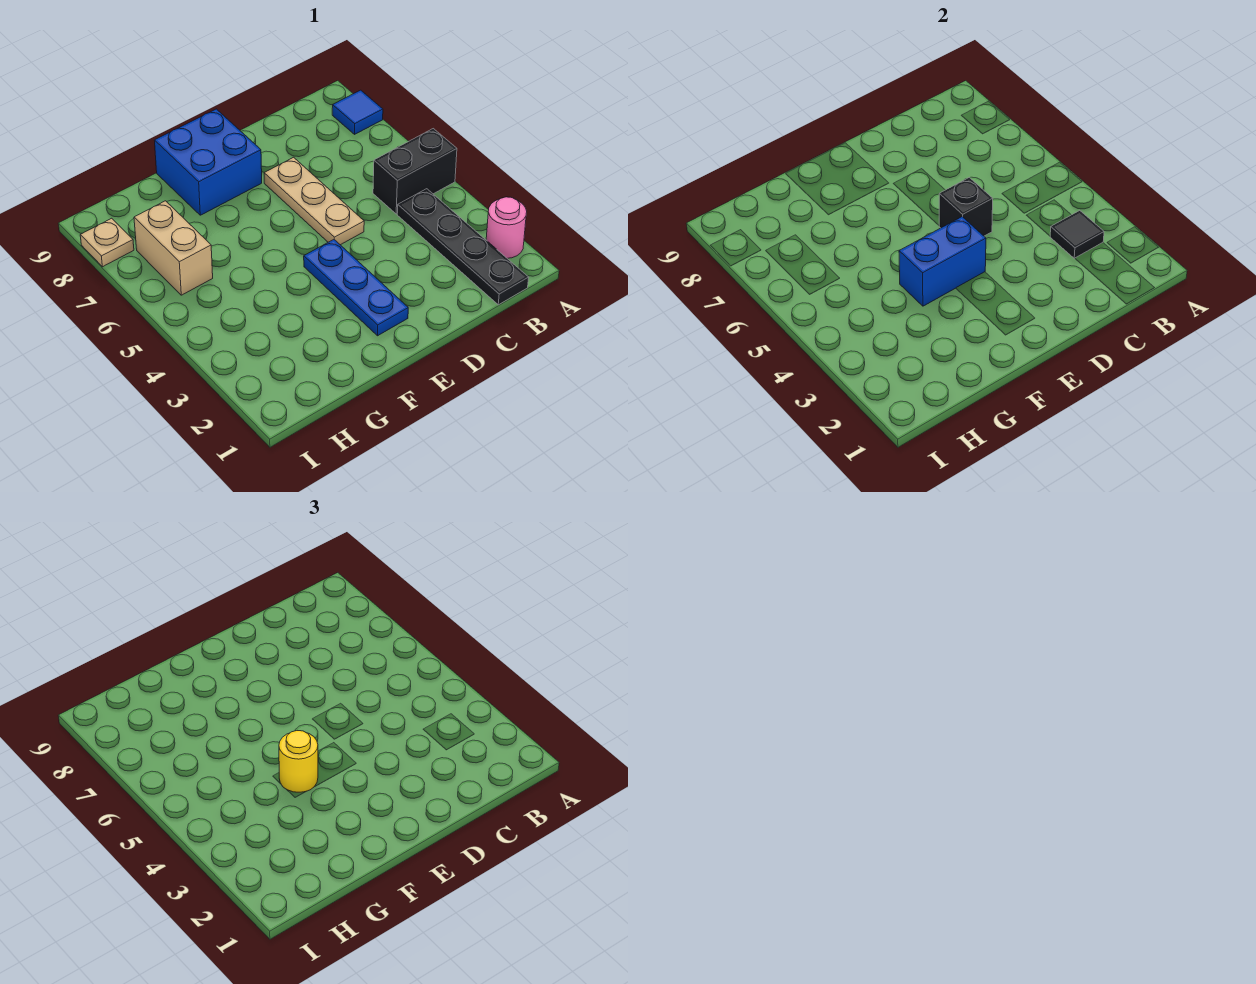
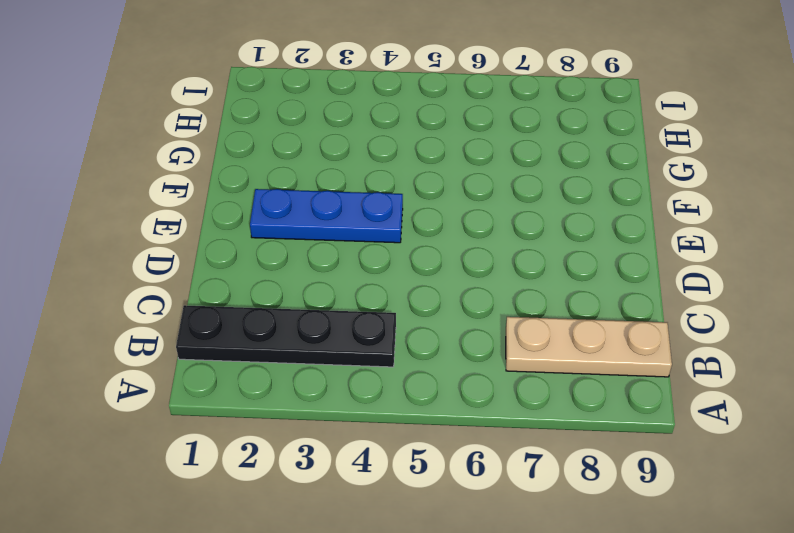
tan plate B7:B9 level 1 -> tan plate D5:D7 level 1
none -> pink round brick A2 level 1
none -> black brick A5:B5 level 1
none -> blue tile A8 level 1

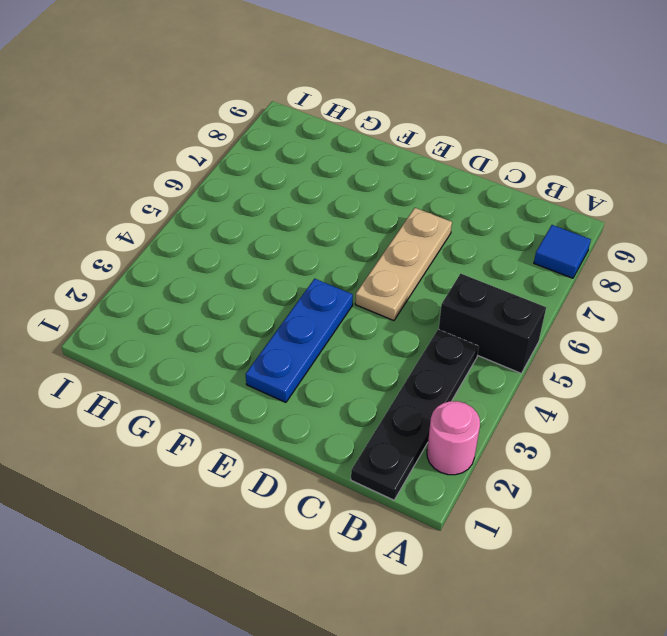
none -> blue brick E8:F9 level 1
none -> tan brick H6:H7 level 1
none -> tan plate I8 level 1

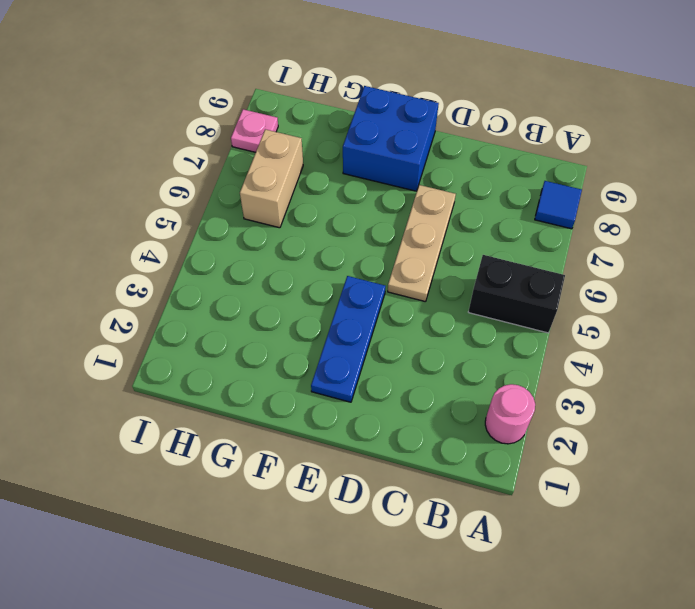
pink plate I8 level 1 -> tan plate I8 level 1
none -> black plate B1:B4 level 1
none -> black tile B3 level 2
none -> black brick D5 level 2

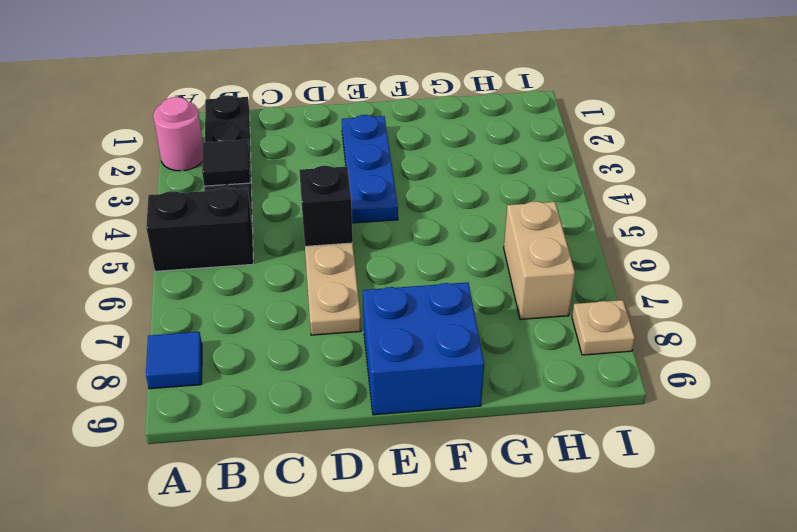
none -> blue brick E4:F4 level 2
none -> yellow round brick F4 level 3

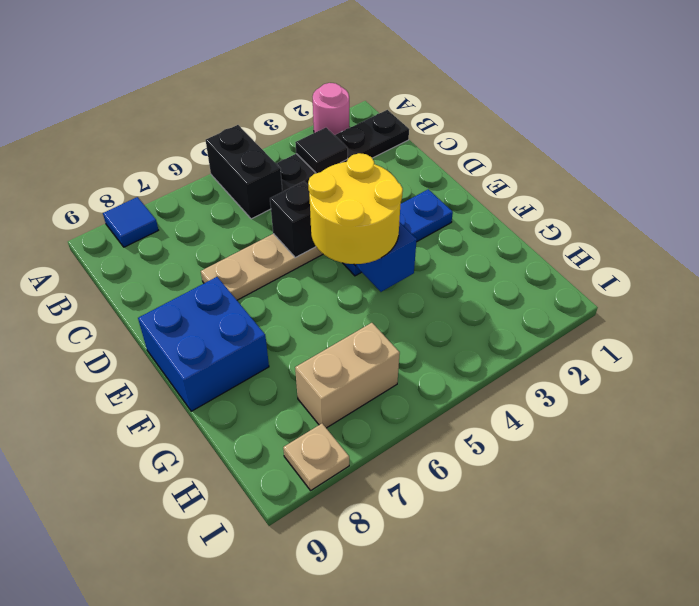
yellow round brick E4:F5 level 3 -> yellow round brick F4 level 3

